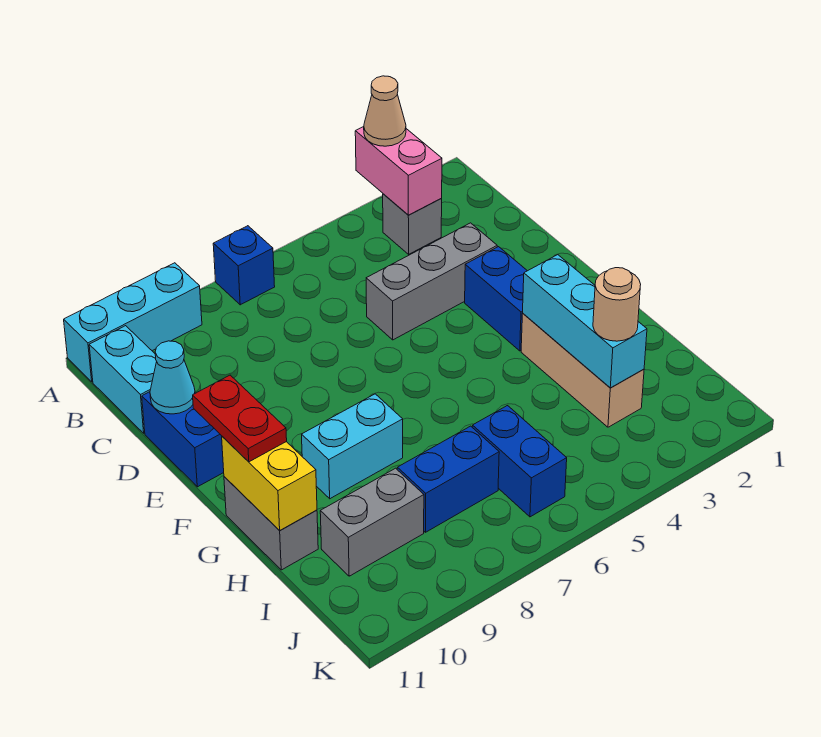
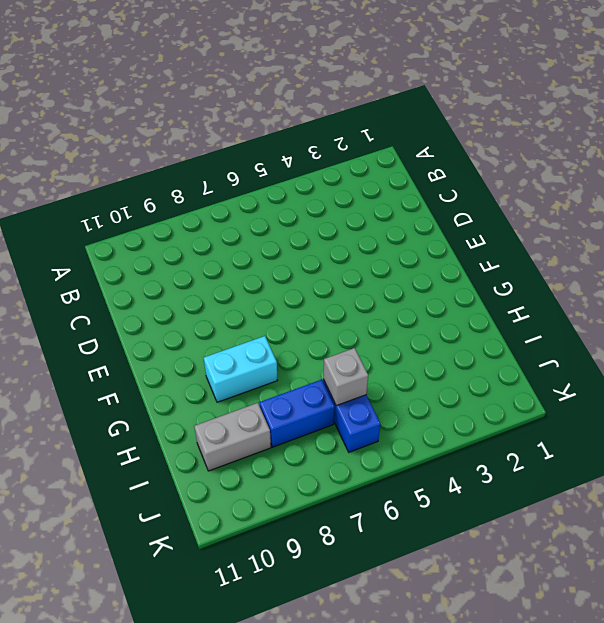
grey brick I6 level 2 -> grey brick B3 level 1
none -> blue brick A7 level 1
none -> cyan brick A9:A11 level 1
none -> cyan brick B11:C11 level 1

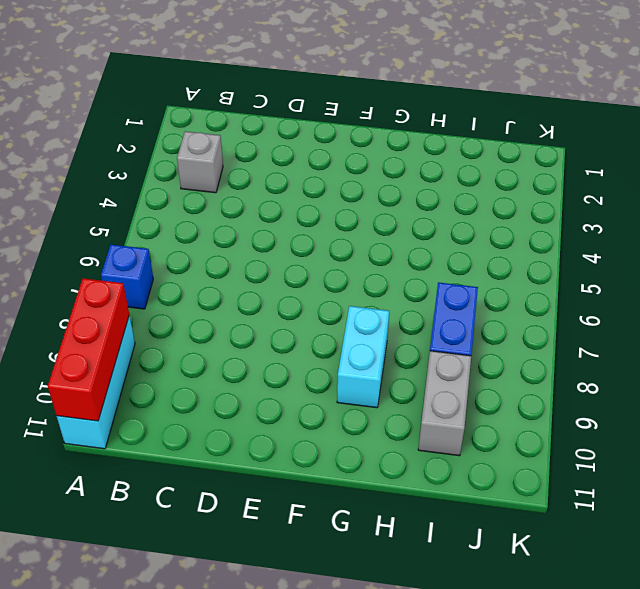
red brick A9:A11 level 2 -> none
none -> cyan brick B11:C11 level 1
none -> grey brick D3:D5 level 1
none -> blue brick D11:E11 level 1

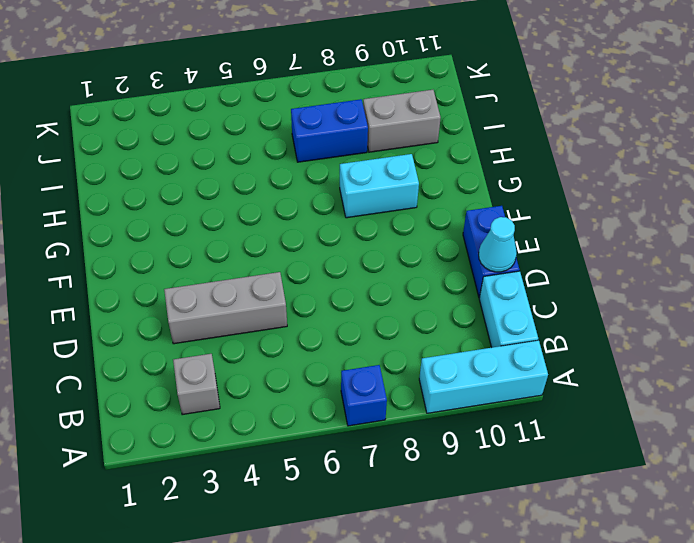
none -> blue brick E3:F3 level 1
none -> tan brick G3:I3 level 1
none -> grey brick G11:H11 level 1

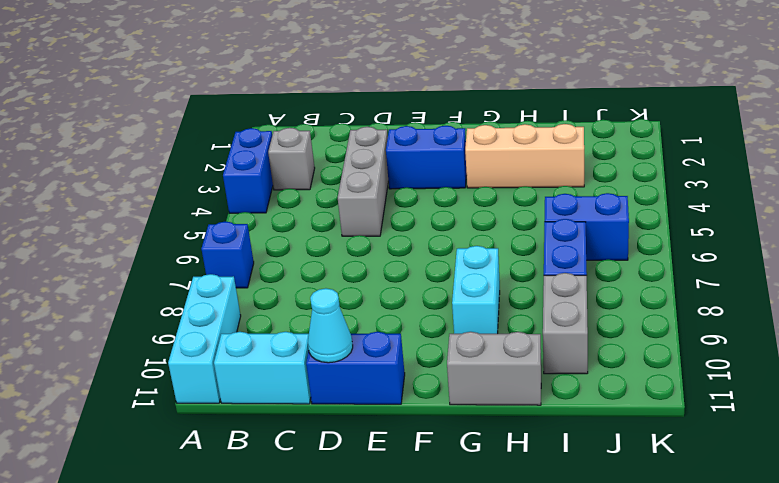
blue brick A3:A4 level 1 -> none
none -> pink brick A3:B3 level 2
none -> cyan brick G3:I3 level 2
none -> yellow brick G11:H11 level 2

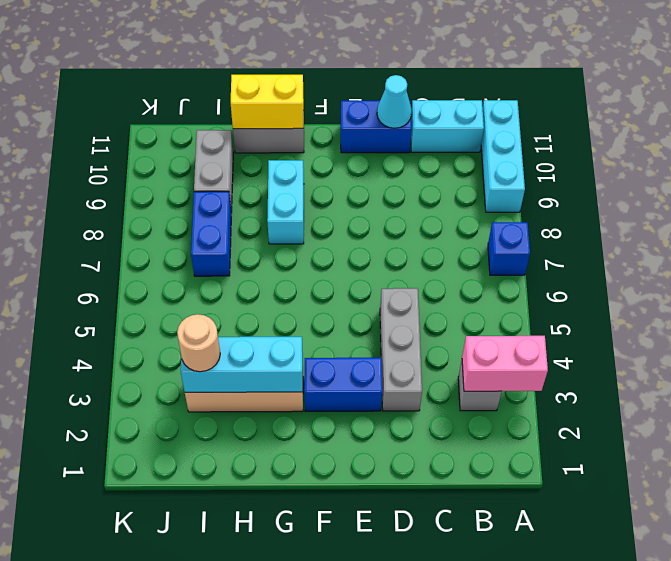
none -> blue brick I6:J6 level 1
none -> tan cone A3 level 3
none -> red plate F11:G11 level 3

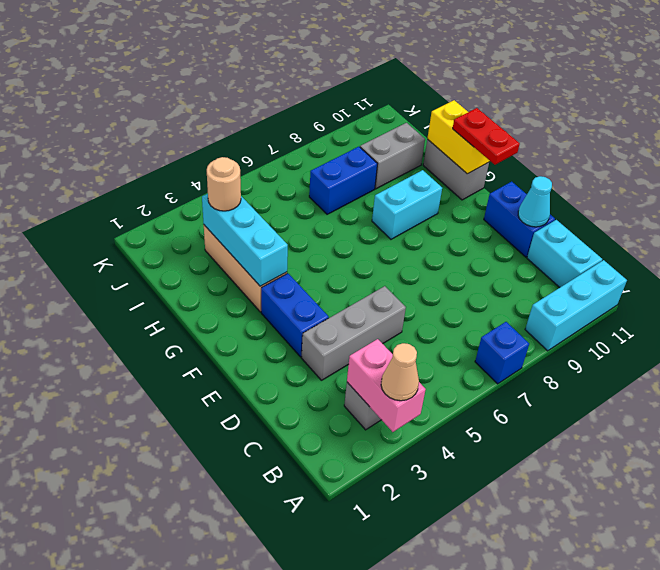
none -> blue brick I6:J6 level 1

